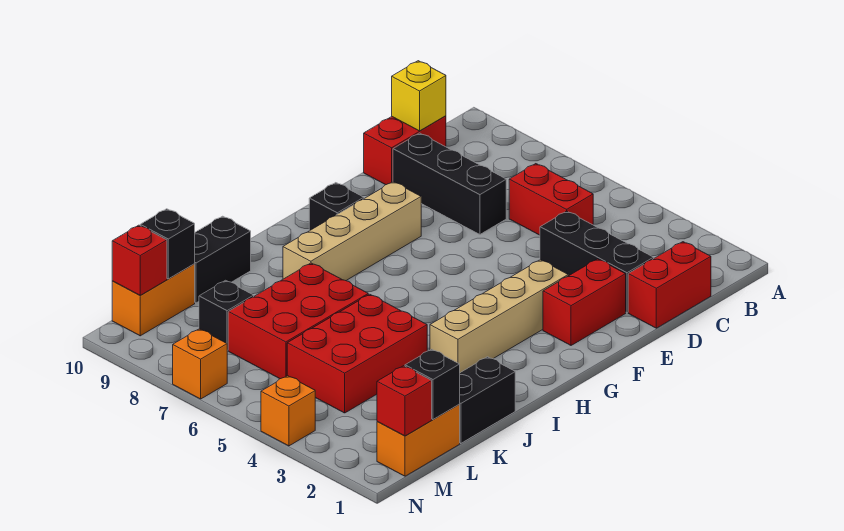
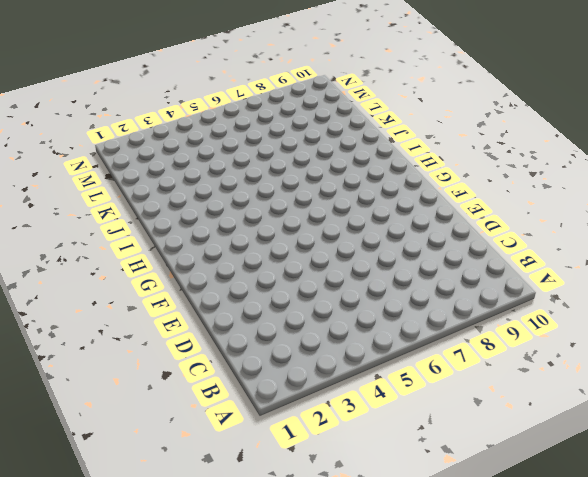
none -> red brick C1:D1 level 1
none -> red brick C5:C6 level 1
none -> red brick C10:D10 level 1

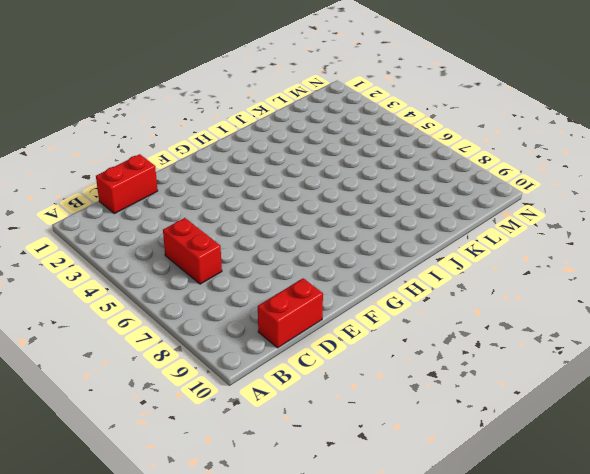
none -> black brick D2:D4 level 1
none -> black brick D7:D9 level 1
none -> red brick E2:F2 level 1

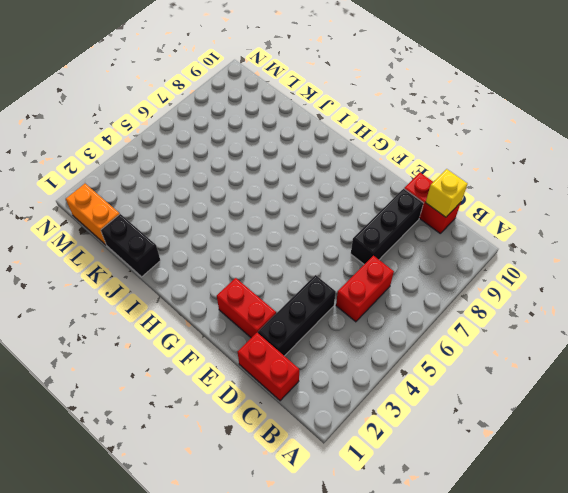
none -> tan brick F3:I3 level 1
none -> tan brick F8:I8 level 1
none -> black brick G9 level 1

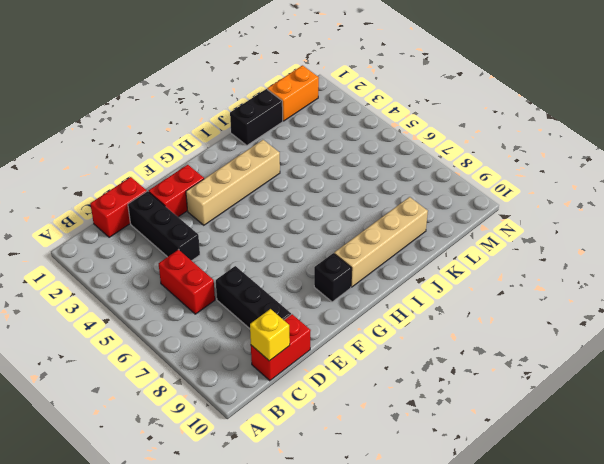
tan brick H9:K9 level 1 -> tan brick F8:I8 level 1
none -> red brick J4:L5 level 1
none -> red brick J6:L7 level 1
none -> black brick J10:K10 level 1

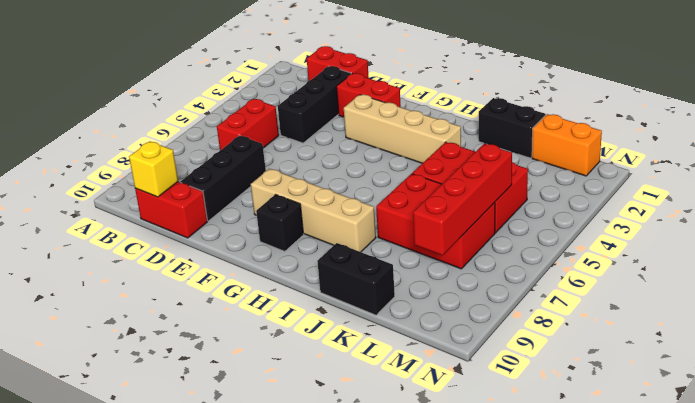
red brick L5:L8 level 2 -> none
none -> black brick L8 level 1
none -> orange brick L10:M10 level 1
none -> orange brick N4 level 1

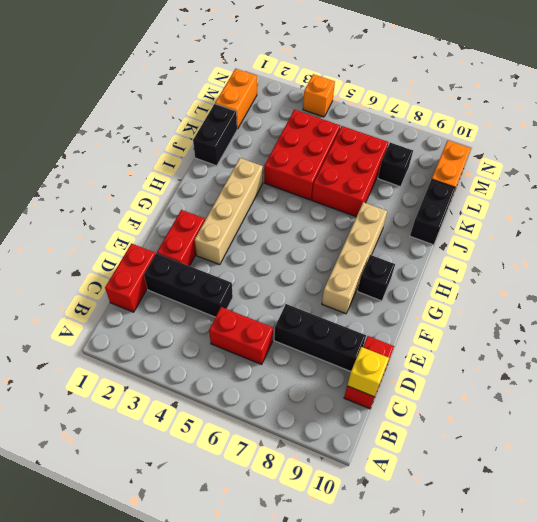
none -> orange brick N7 level 1
none -> black brick L1 level 2
none -> black brick L10 level 2

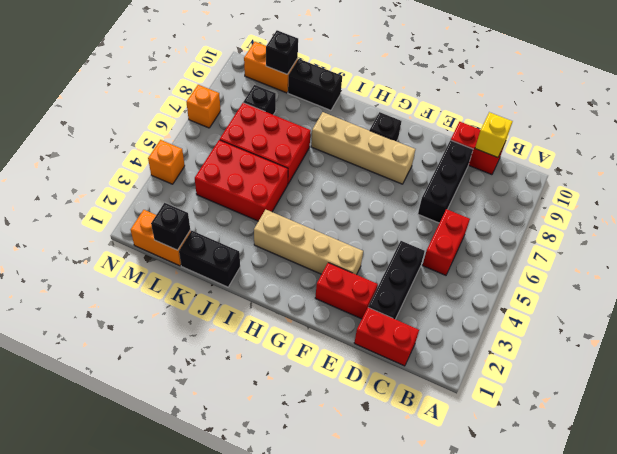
none -> red brick M1 level 2
none -> red brick M10 level 2

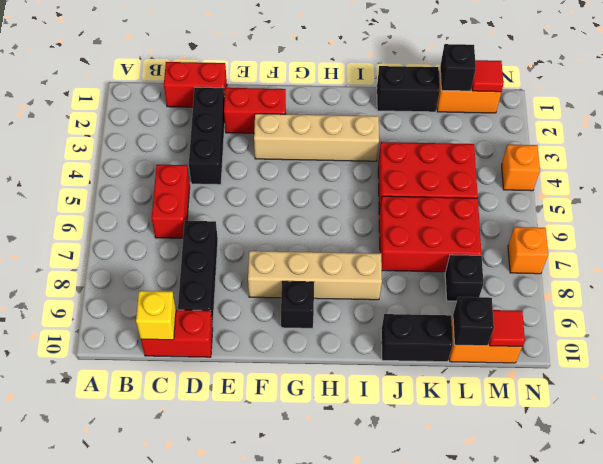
red tile M1 level 2 -> red brick M1 level 2
red tile M10 level 2 -> red brick M10 level 2

